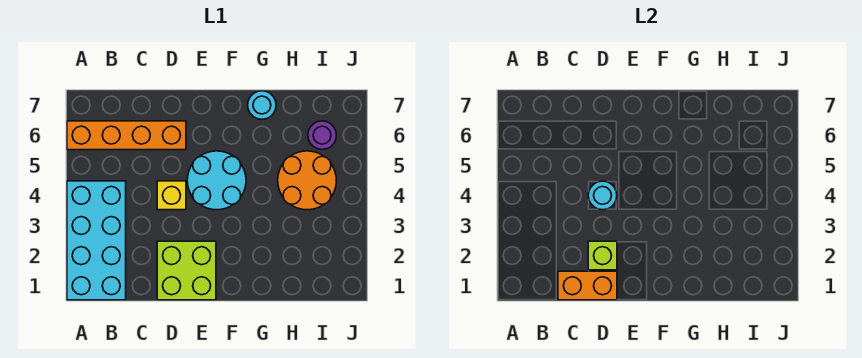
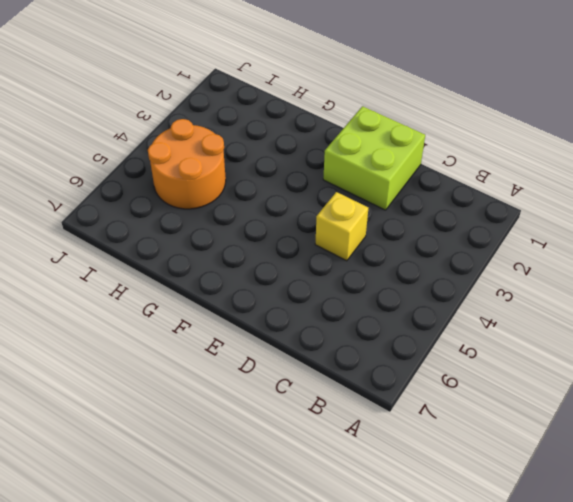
none -> cyan brick A1:B4 level 1
none -> orange brick A6:D6 level 1

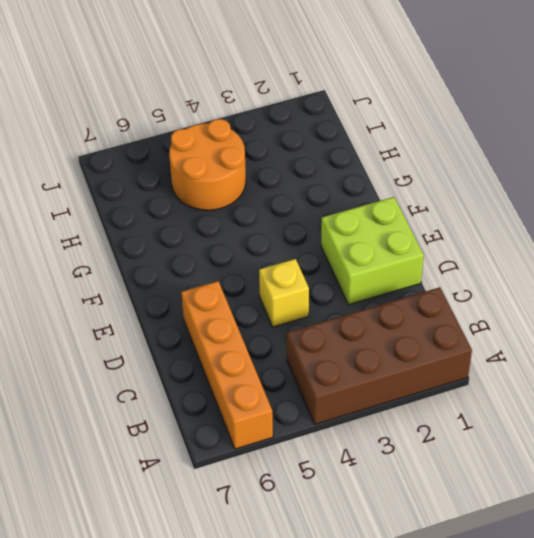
brown brick A1:B4 level 1 -> cyan brick A1:B4 level 1
none -> cyan round brick E4:F5 level 1
none -> cyan round brick G7 level 1

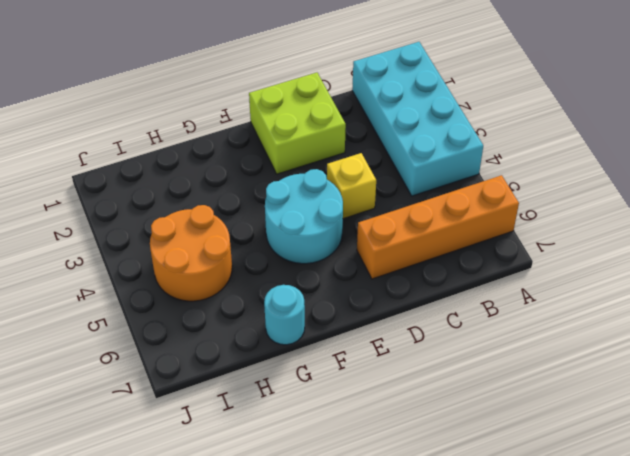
none -> purple round brick I6 level 1
none -> orange brick C1:D1 level 2

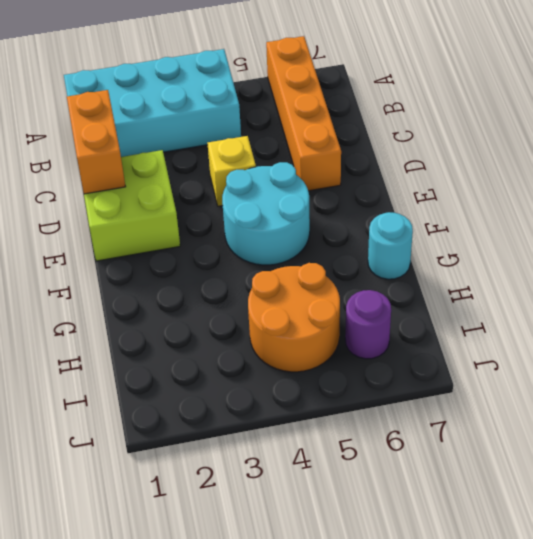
none -> lime brick D2 level 2
none -> cyan round brick D4 level 2

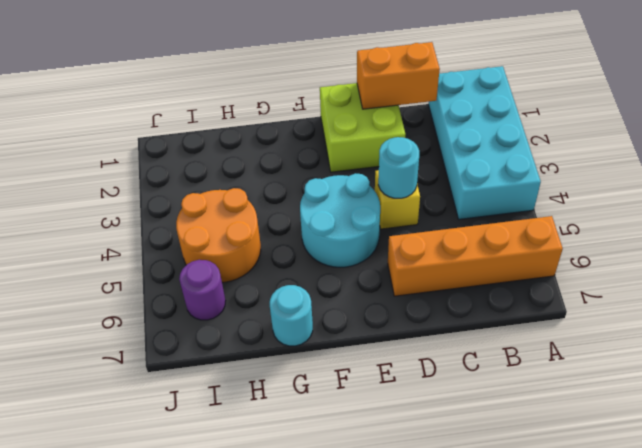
none -> lime brick D2 level 2

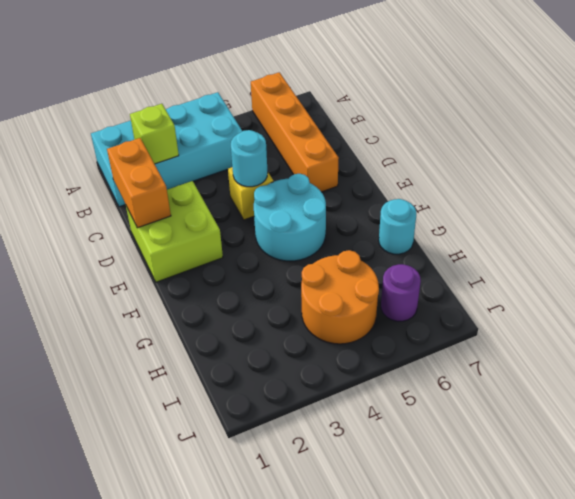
lime brick B2 level 2 -> lime brick D2 level 2

